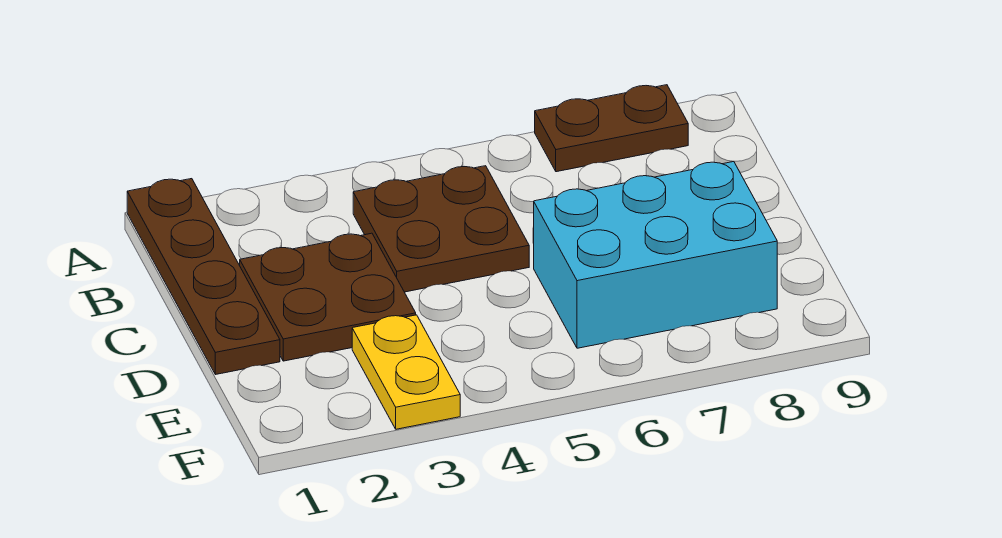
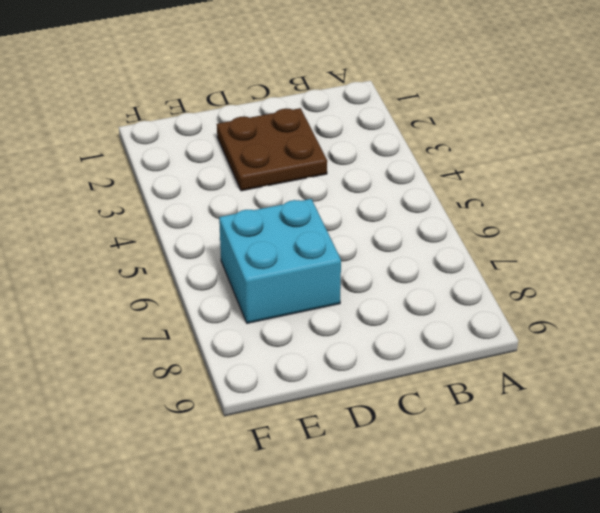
cyan brick D6:E7 level 1 -> cyan brick D6:E8 level 1
none -> brown plate A1:D1 level 1
none -> brown plate A7:A8 level 1

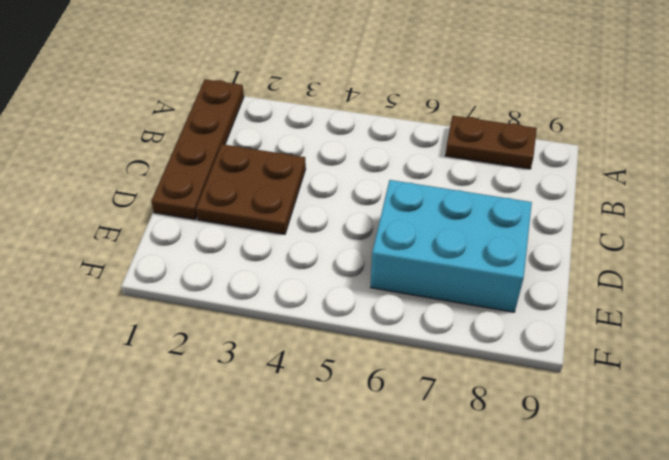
none -> brown plate B4:C5 level 1
none -> yellow plate E3:F3 level 1

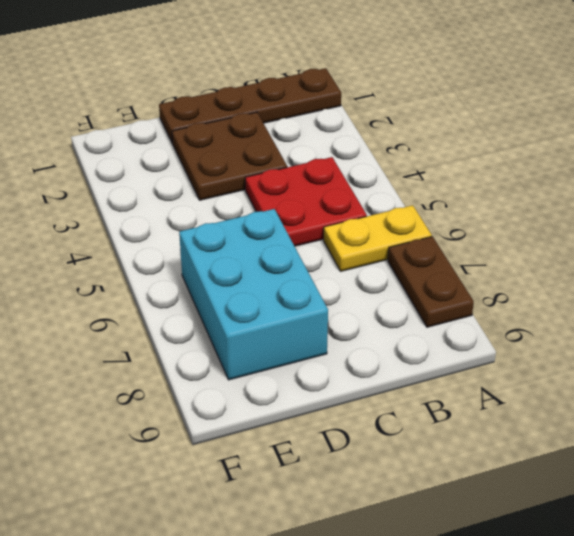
yellow plate A6:B6 level 1 -> yellow plate E3:F3 level 1
red plate B4:C5 level 1 -> brown plate B4:C5 level 1

